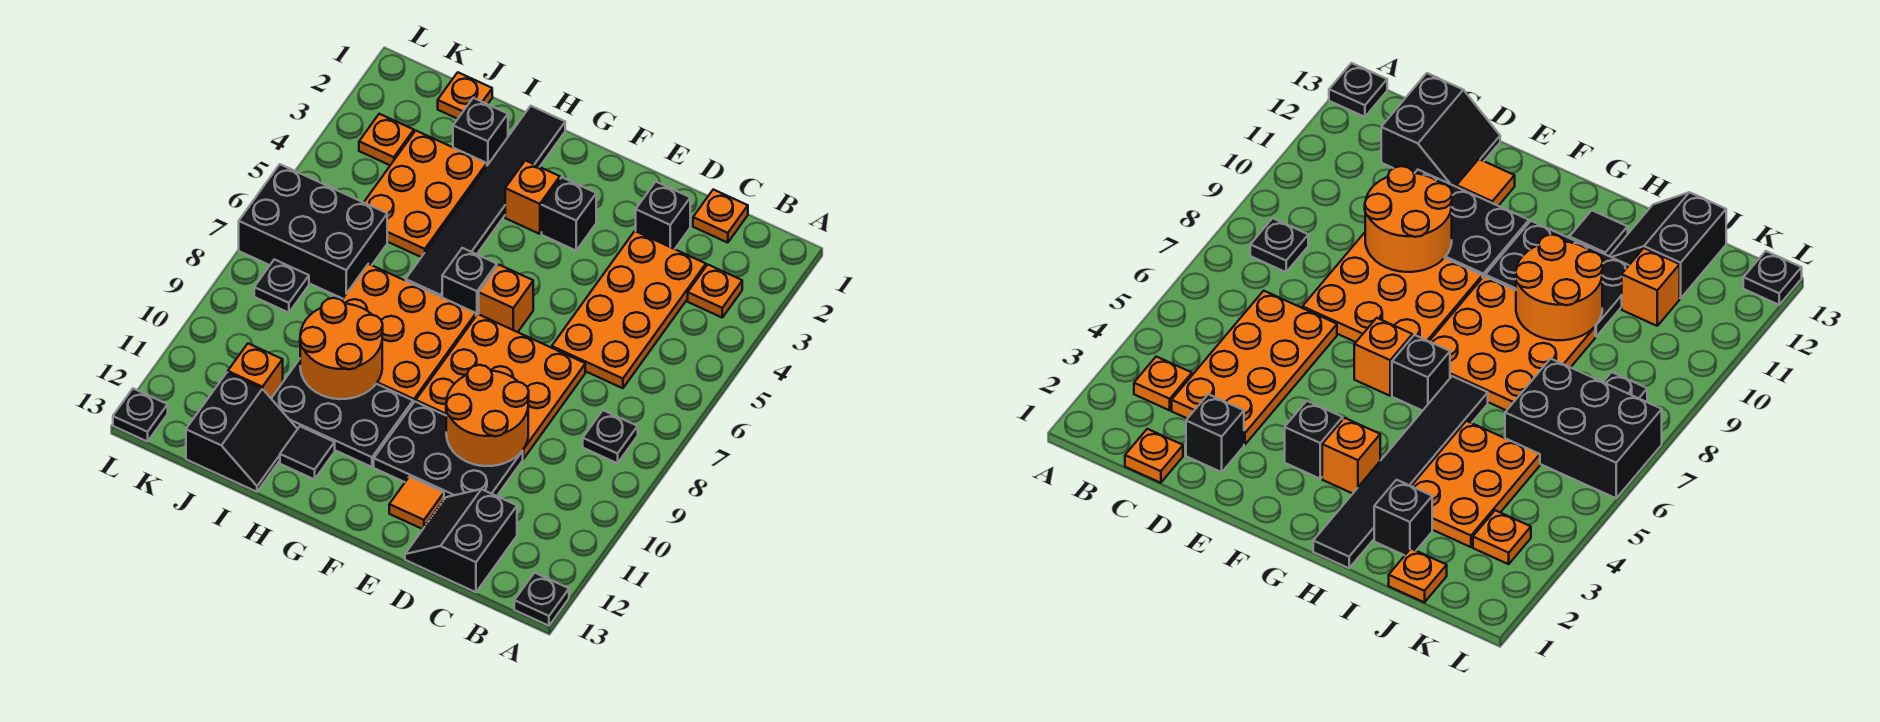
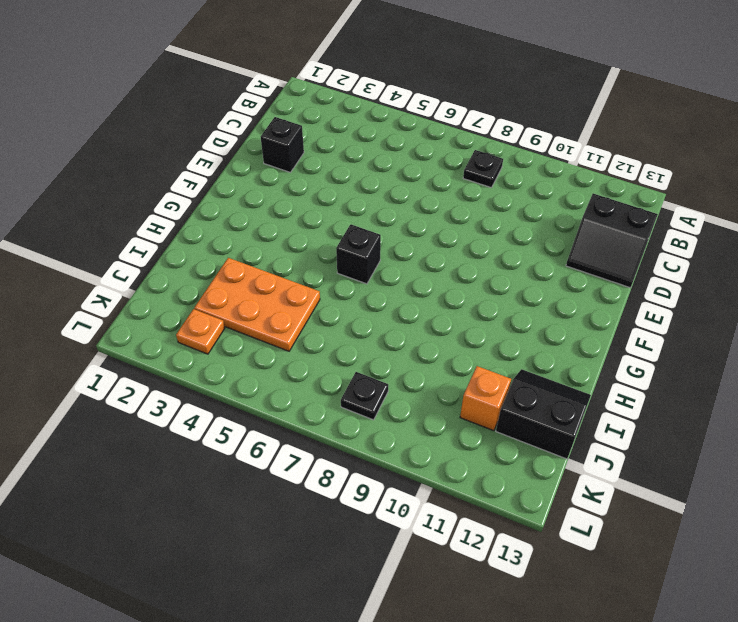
none -> black plate A13 level 1
none -> orange plate B3 level 1
none -> orange plate C1 level 1

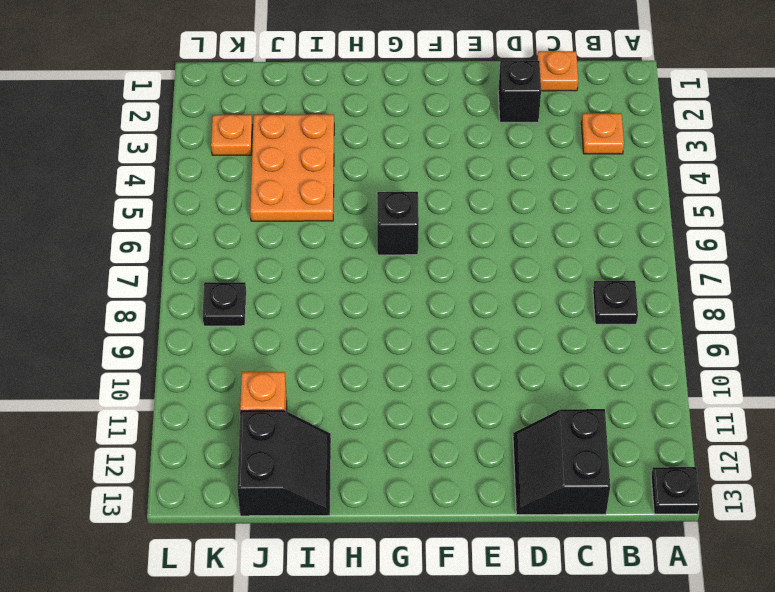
none -> orange plate C3:D6 level 1
none -> orange plate D7:F9 level 1
none -> black plate D10:F11 level 1

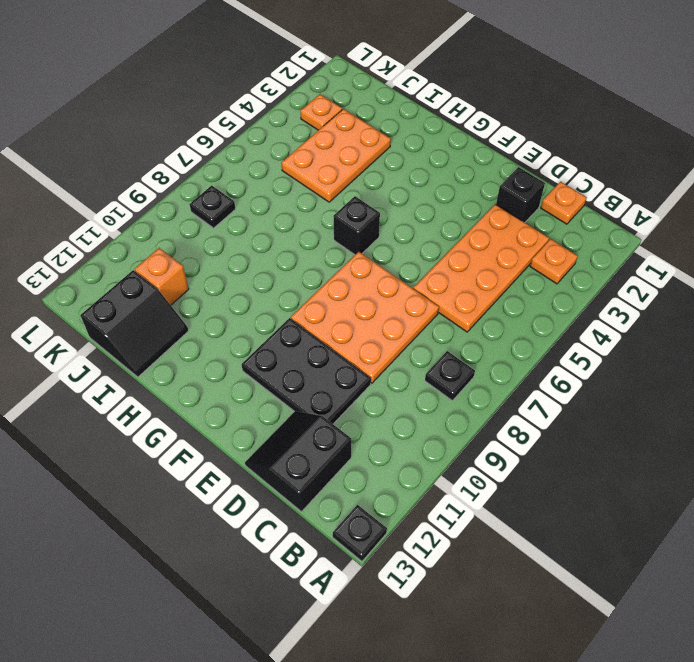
none -> orange tile E12 level 1
none -> black brick F3 level 1
none -> orange brick F6 level 1

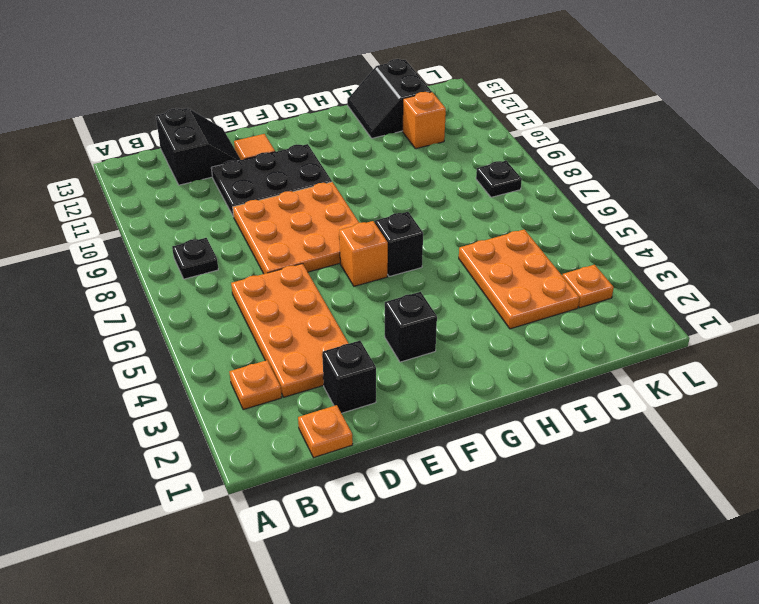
none -> black plate A13 level 1
none -> orange brick G3 level 1
none -> orange plate G7:I9 level 1

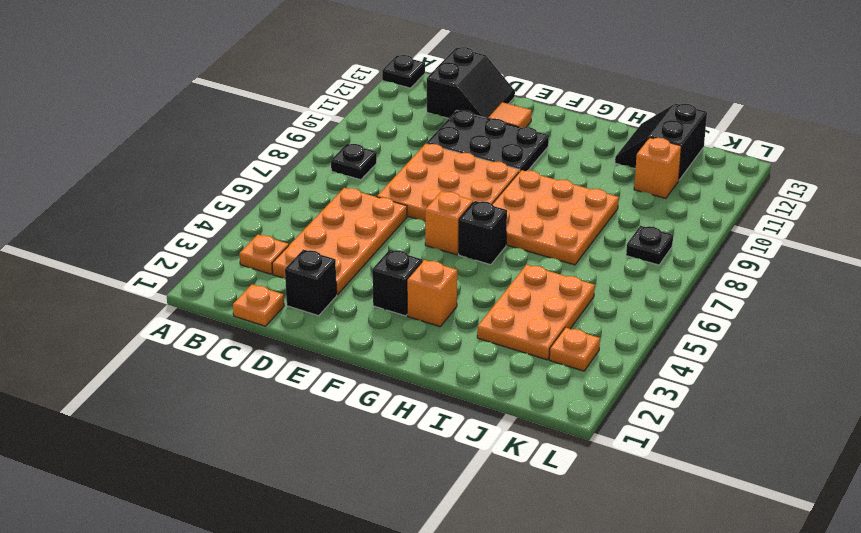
none -> black plate G10:I11 level 1
none -> black tile H1:H6 level 1
none -> black tile H12 level 1

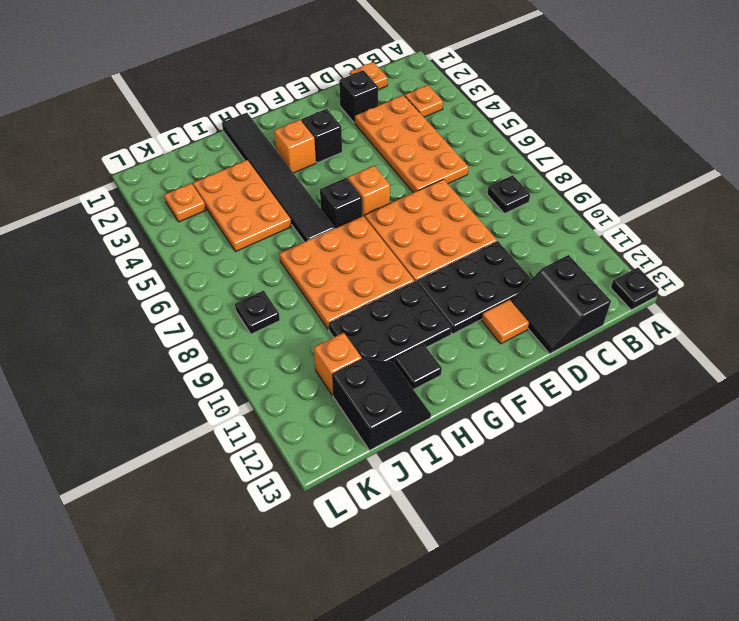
none -> black brick I2 level 1
none -> orange plate J1 level 1
none -> black brick J6:L7 level 1

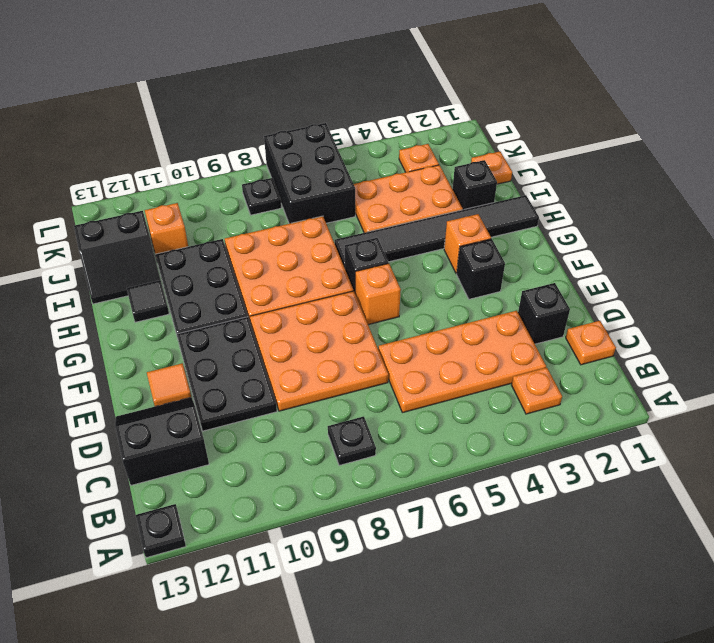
none -> black plate L13 level 1
none -> orange round brick D9:E10 level 2
none -> orange round brick H9:I10 level 2

